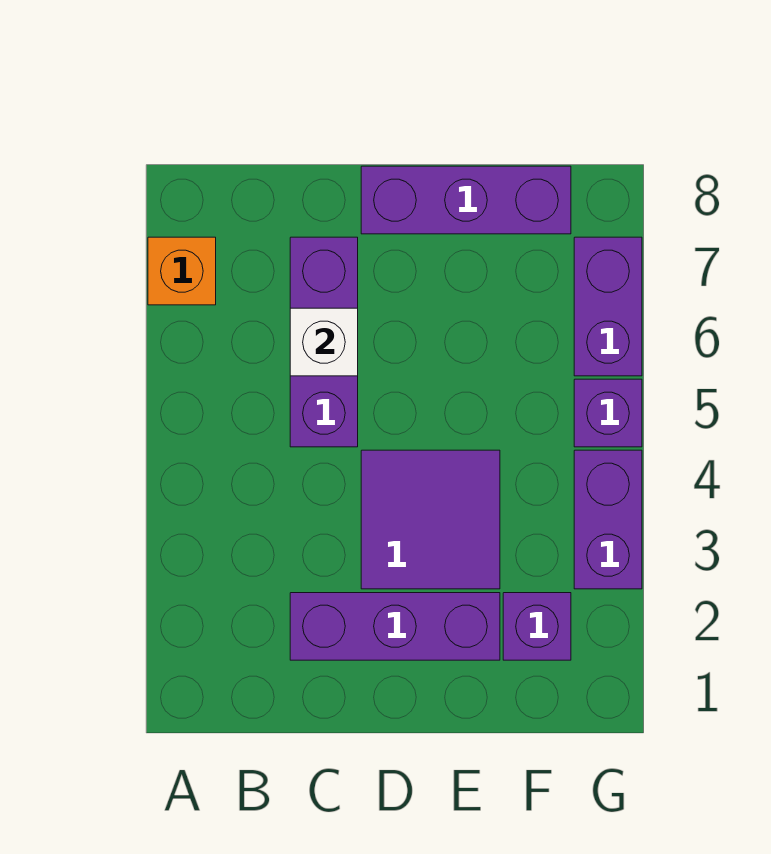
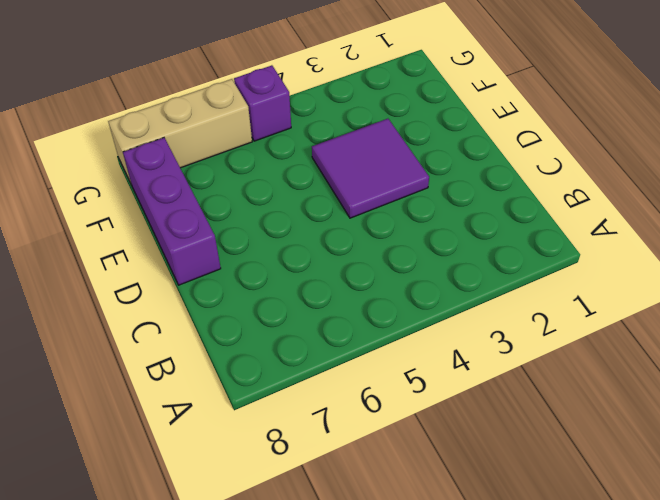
tan brick G6:G8 level 1 -> purple brick G6:G7 level 1
none -> orange brick A7 level 1
none -> purple brick C2:E2 level 1

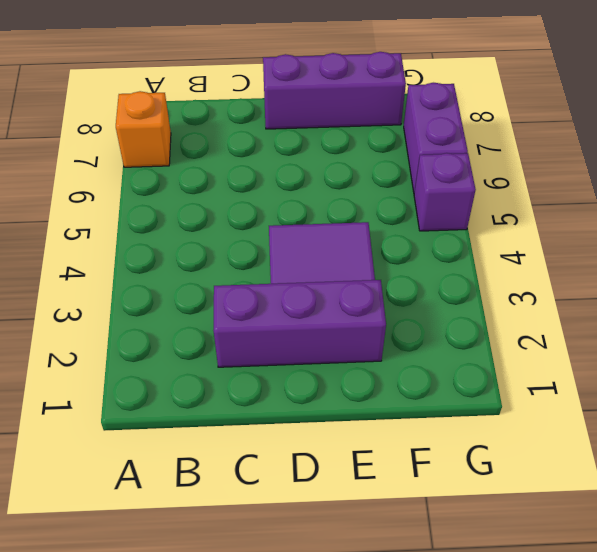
none -> purple brick C5:C7 level 1
none -> purple brick F2 level 1

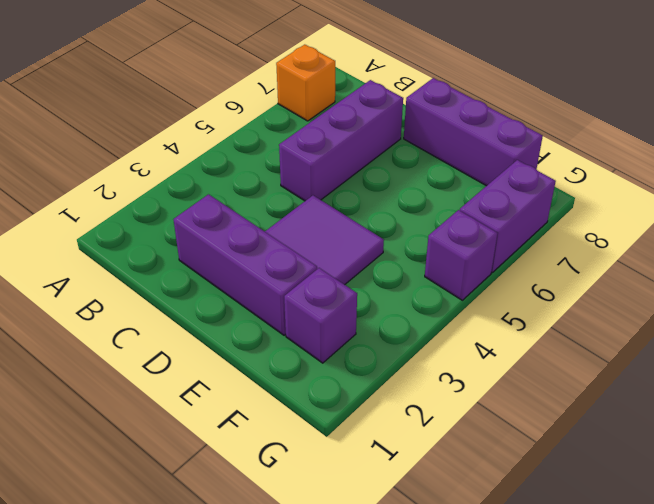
none -> purple brick G3:G4 level 1
none -> white brick C6 level 2

